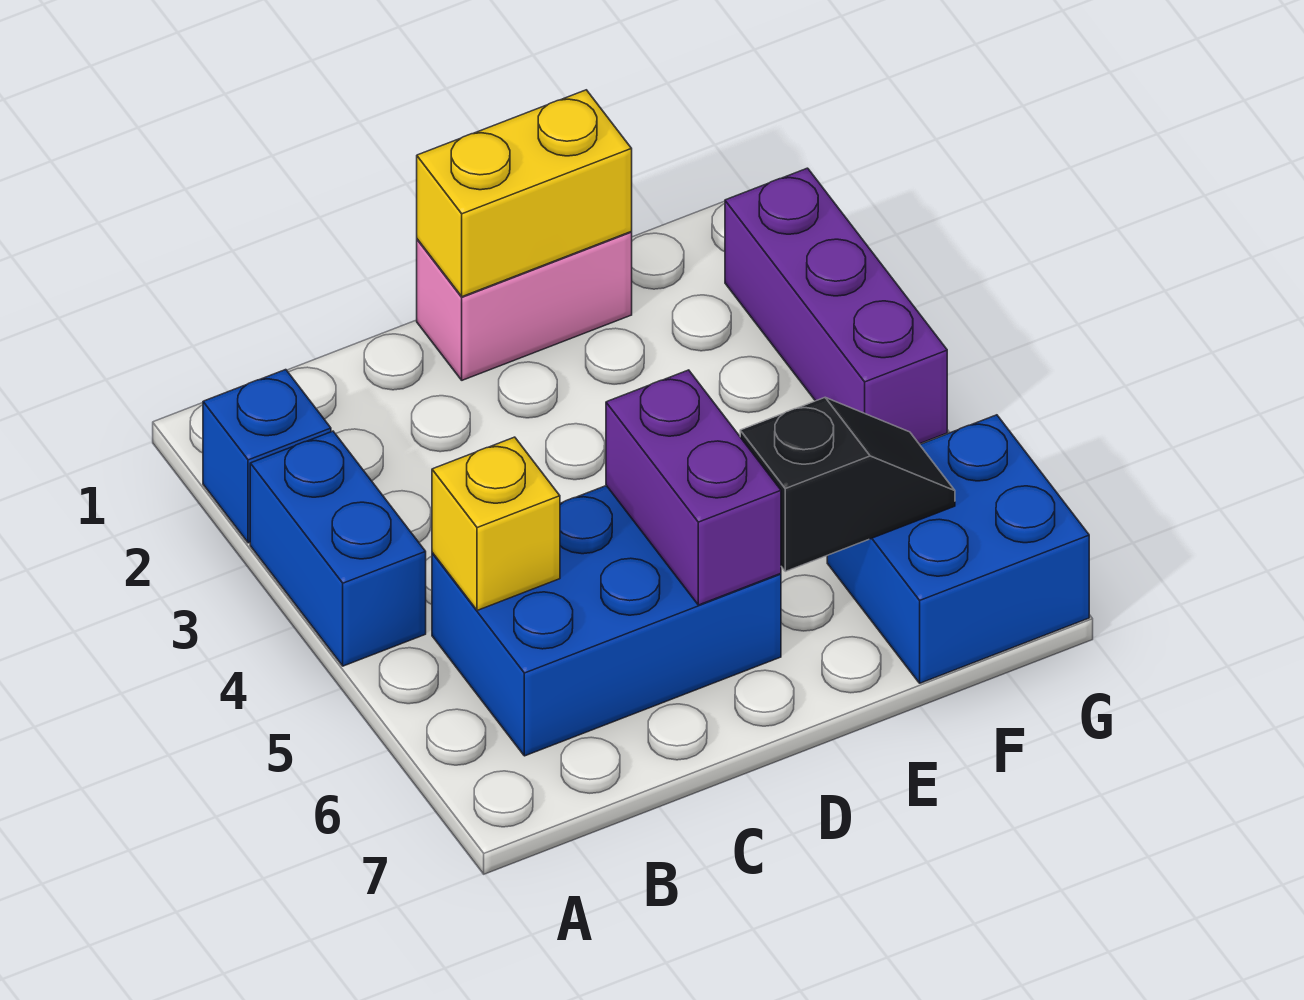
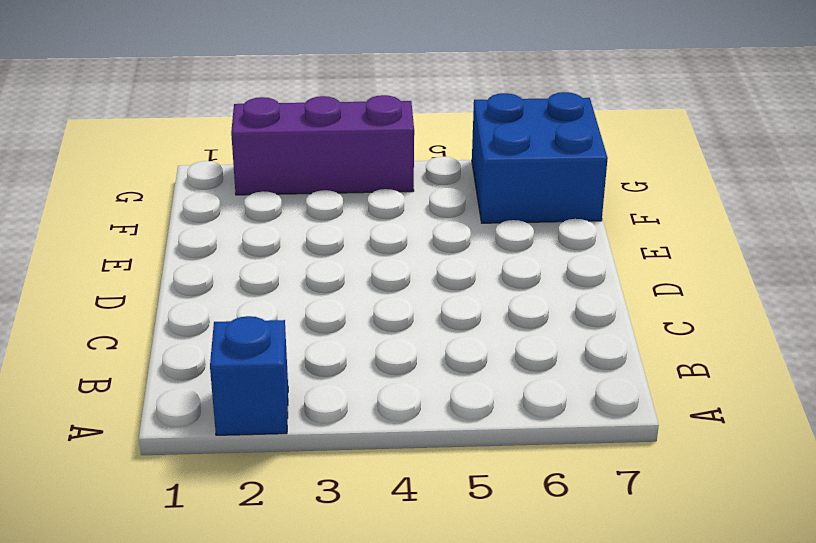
none -> blue brick A3:A4 level 1
none -> blue brick B5:D6 level 1

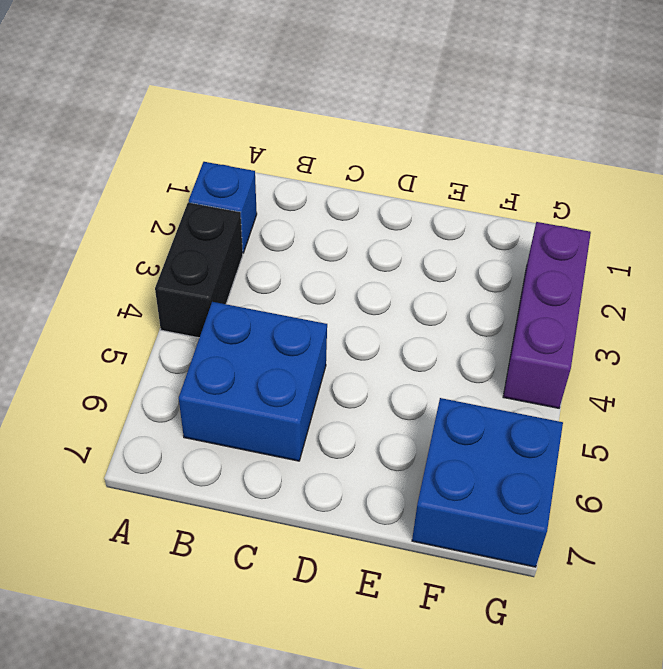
black brick A3:A4 level 1 -> blue brick A3:A4 level 1
blue brick B5:C6 level 1 -> blue brick B5:D6 level 1
none -> pink brick D1:E1 level 1
none -> yellow brick B5 level 2

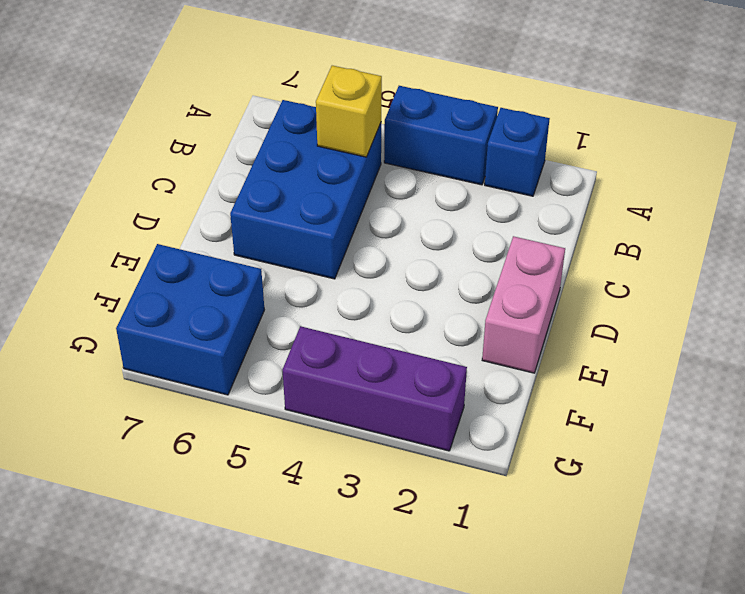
none -> yellow brick D1:E1 level 2
none -> purple brick D5:D6 level 2

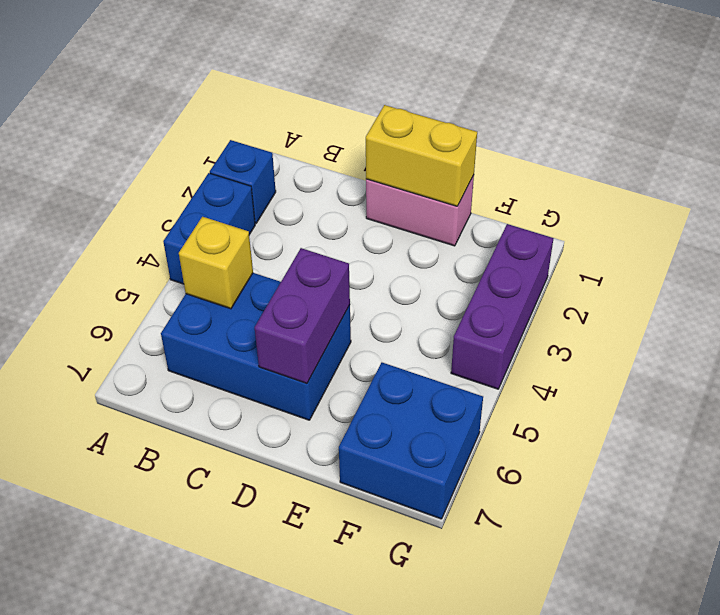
none -> black slope E6:F6 level 2 top E

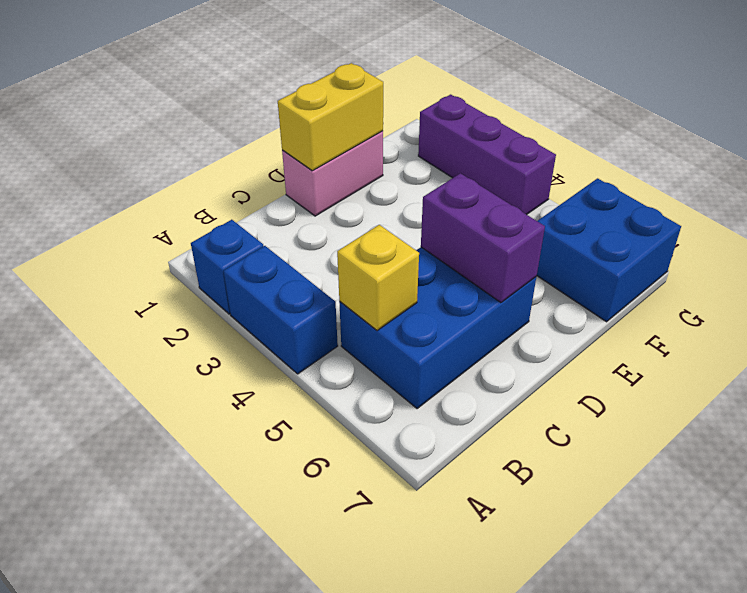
none -> black slope E6:F6 level 2 top E

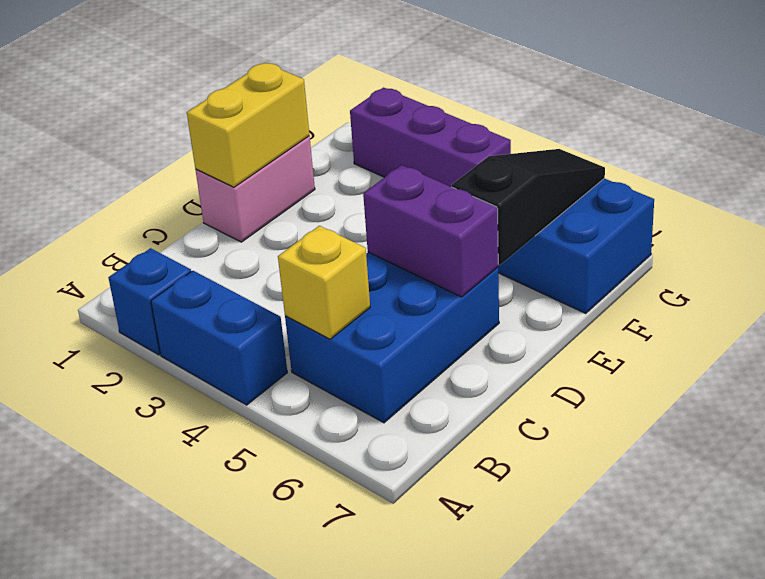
black slope E6:G6 level 2 top E -> black slope E6:F6 level 2 top E

